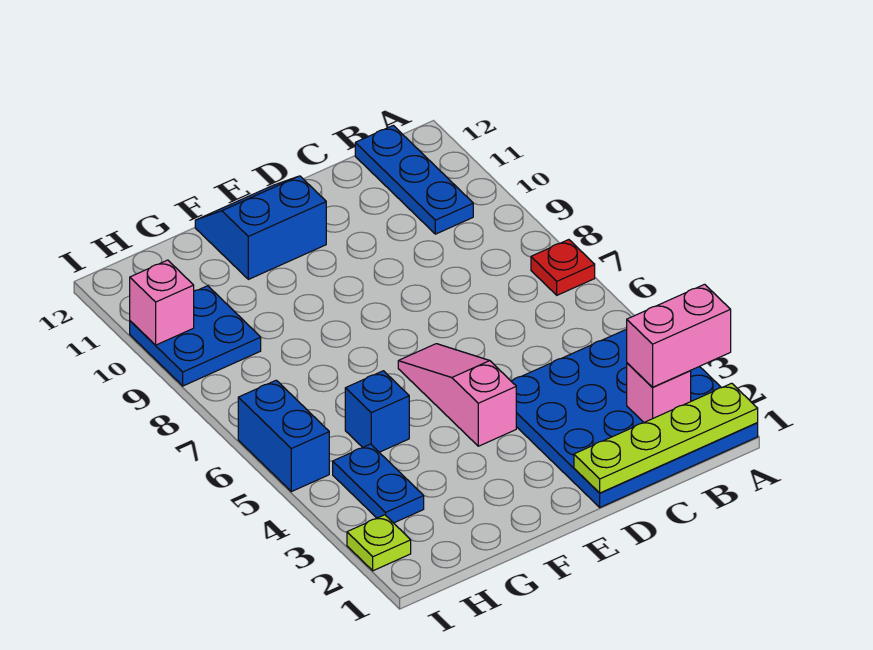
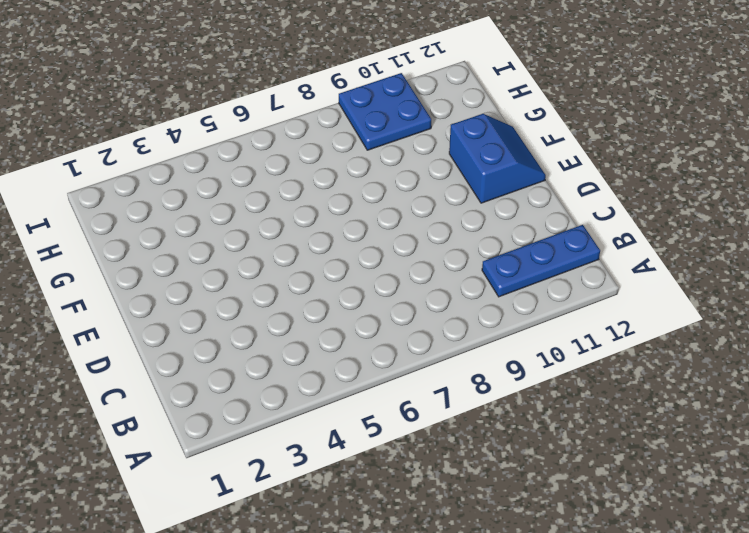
none -> blue plate A1:D4 level 1
none -> red plate A7 level 1
none -> pink slope E4:E6 level 1 top 4

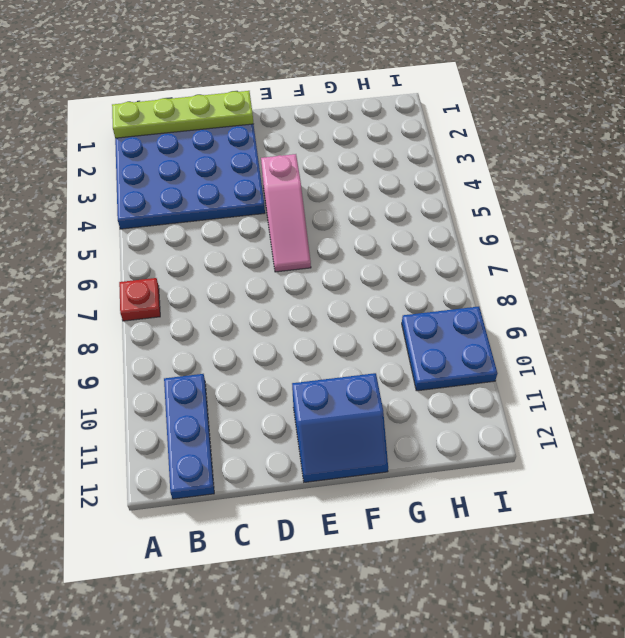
none -> blue brick G5 level 1
none -> blue plate H3:H4 level 1
none -> lime plate I2 level 1

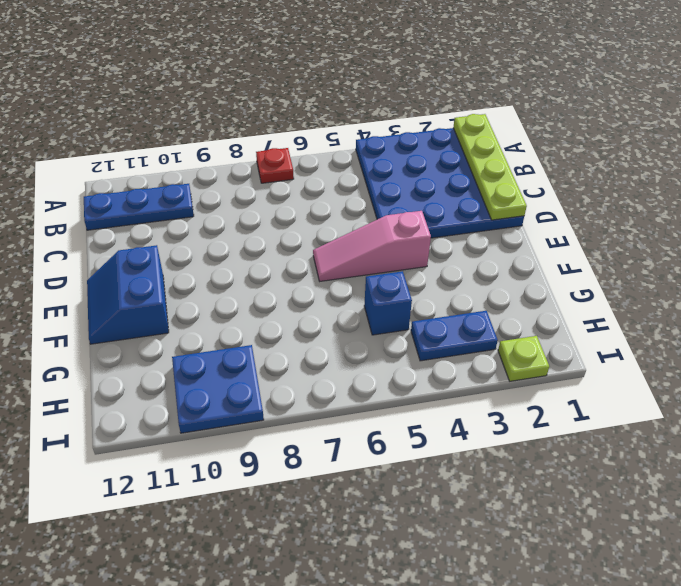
none -> blue brick I5:I6 level 1
none -> pink brick B2 level 2
none -> pink brick I10 level 2

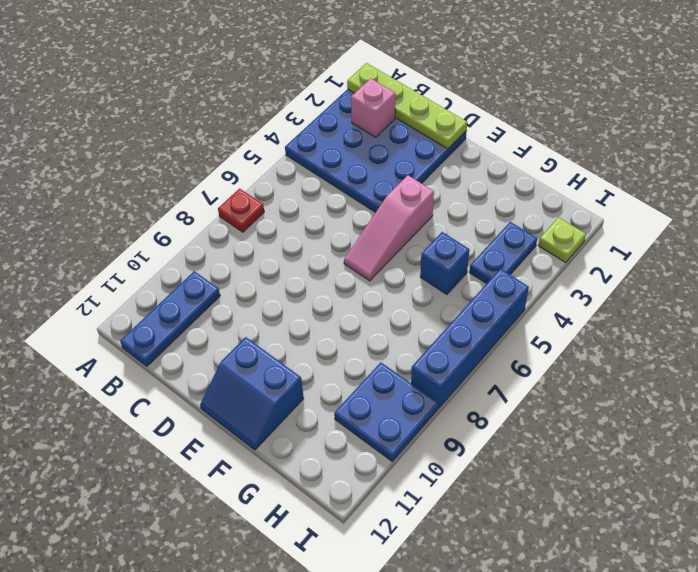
blue brick I5:I8 level 1 -> blue brick I5:I6 level 1
none -> pink brick I10 level 2
none -> pink brick A2:B2 level 3

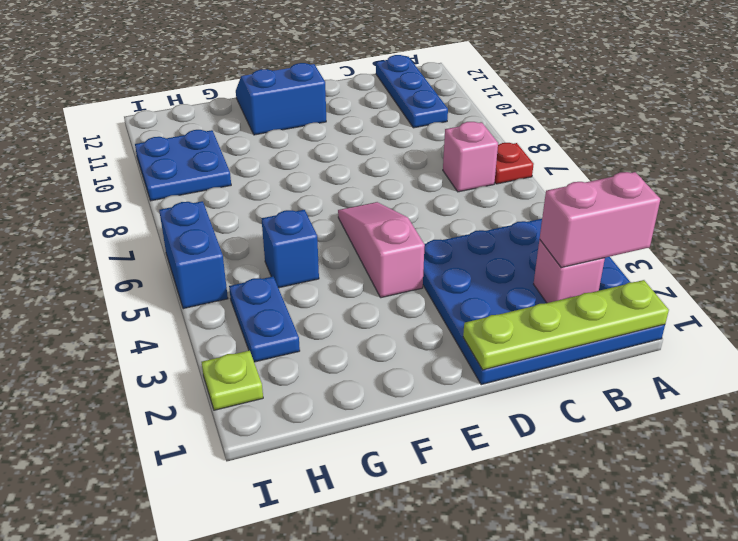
pink brick B7 level 1 -> pink brick I10 level 2

